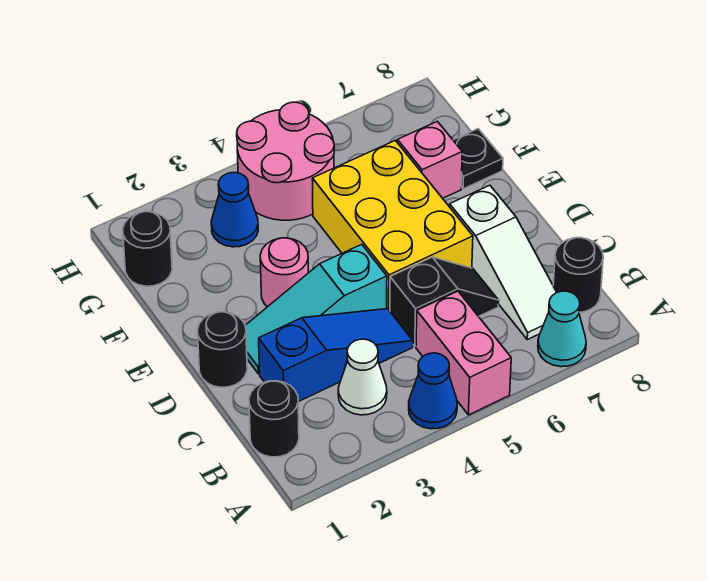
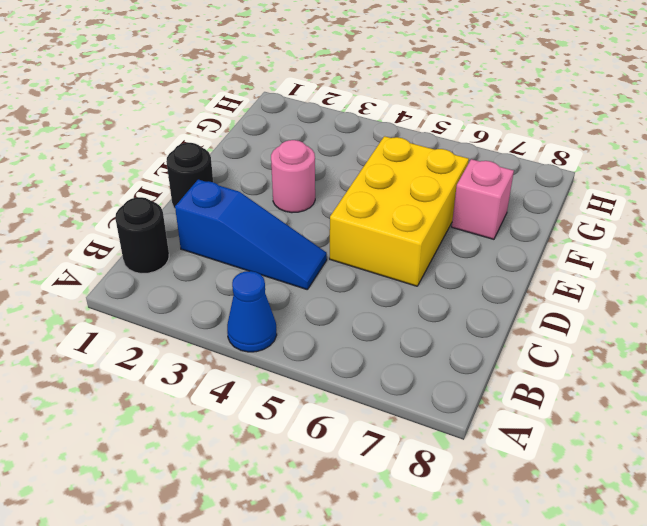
none -> pink brick A5:B5 level 1
none -> cyan cone A7 level 1
none -> white cone B3 level 1

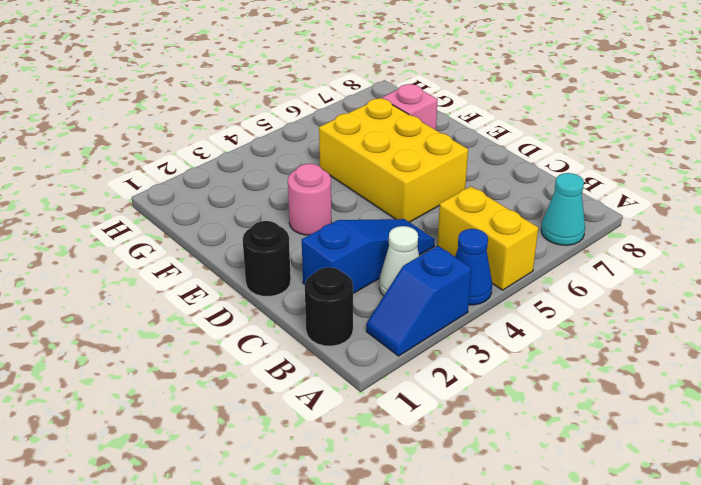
blue slope A2:A3 level 1 top 3 -> none
yellow brick A5:B5 level 1 -> pink brick A5:B5 level 1
none -> white slope B7:D7 level 1 top D
none -> black round brick B8 level 1
none -> black slope C5:C6 level 1 top 5

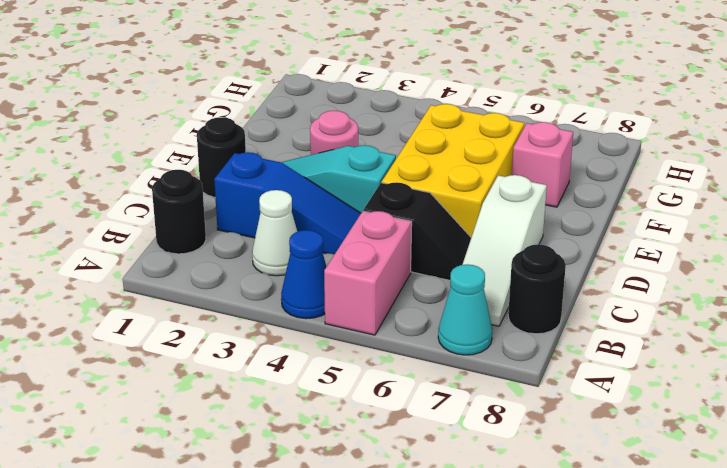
none -> black plate F8 level 1
none -> black round brick G1 level 1
none -> blue cone G3 level 1

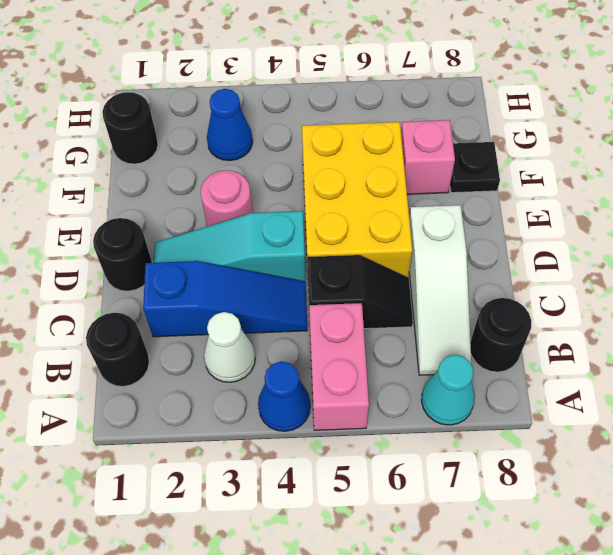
none -> pink round brick G4:H5 level 1

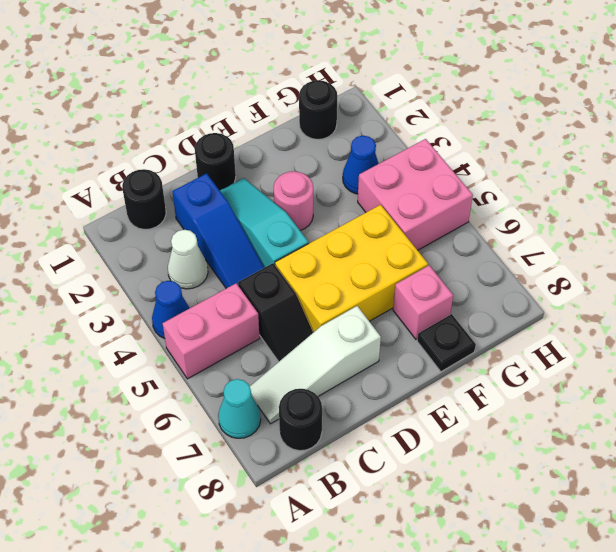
pink brick G4:H5 level 1 -> pink round brick G4:H5 level 1

